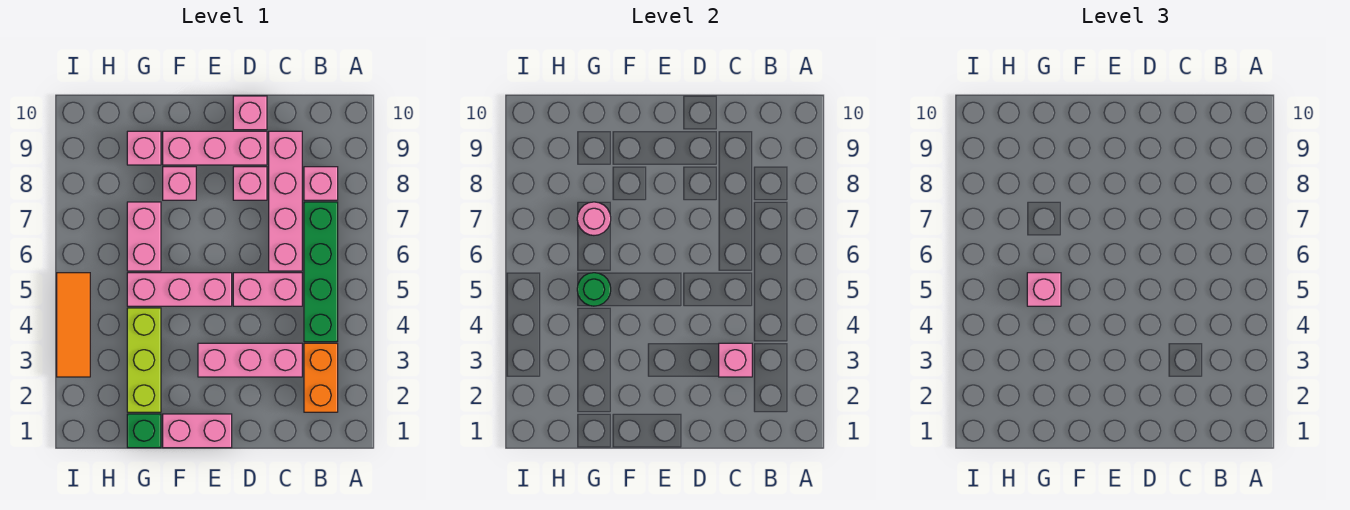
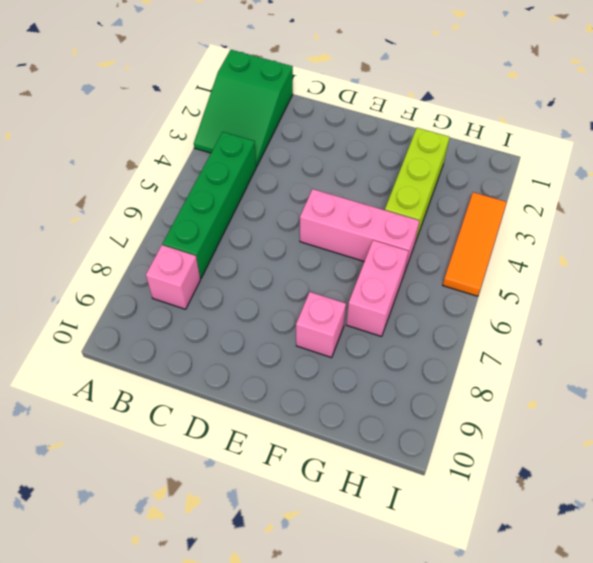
green slope A1:B3 level 1 top 1 -> orange brick B2:B3 level 1
none -> pink brick C3:E3 level 1
none -> pink brick C5:D5 level 1
none -> pink brick C6:C9 level 1

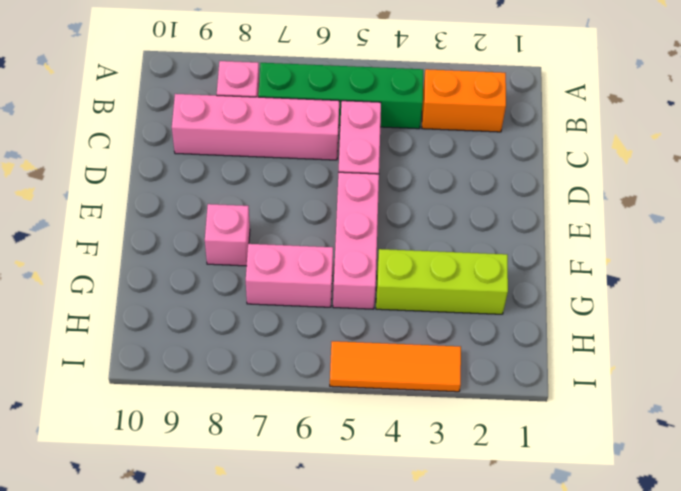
none -> pink brick C3:E3 level 1
none -> pink brick D8 level 1
none -> pink brick D9:F9 level 1

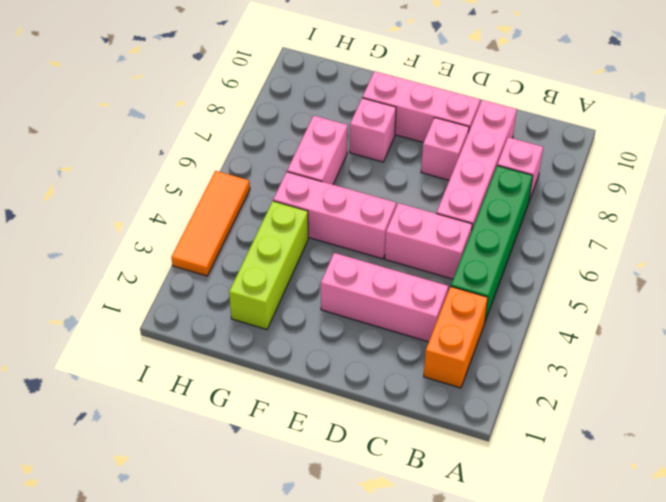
none -> pink brick D10 level 1
none -> pink brick E1:F1 level 1
none -> green brick G1 level 1

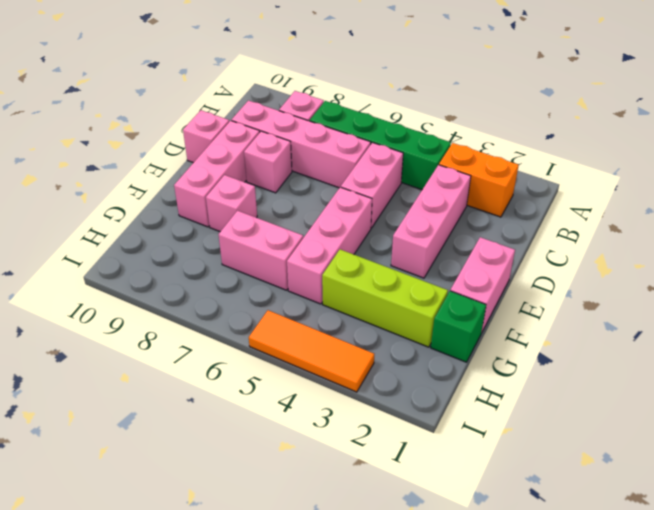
none -> pink brick G9 level 1
none -> pink brick C3 level 2
none -> green round brick G5 level 2

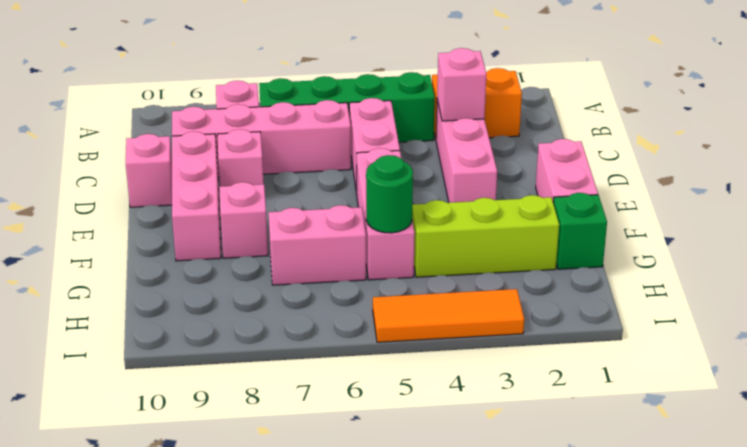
none -> pink brick G9 level 1
none -> pink round brick G7 level 2
none -> pink brick G5 level 3

